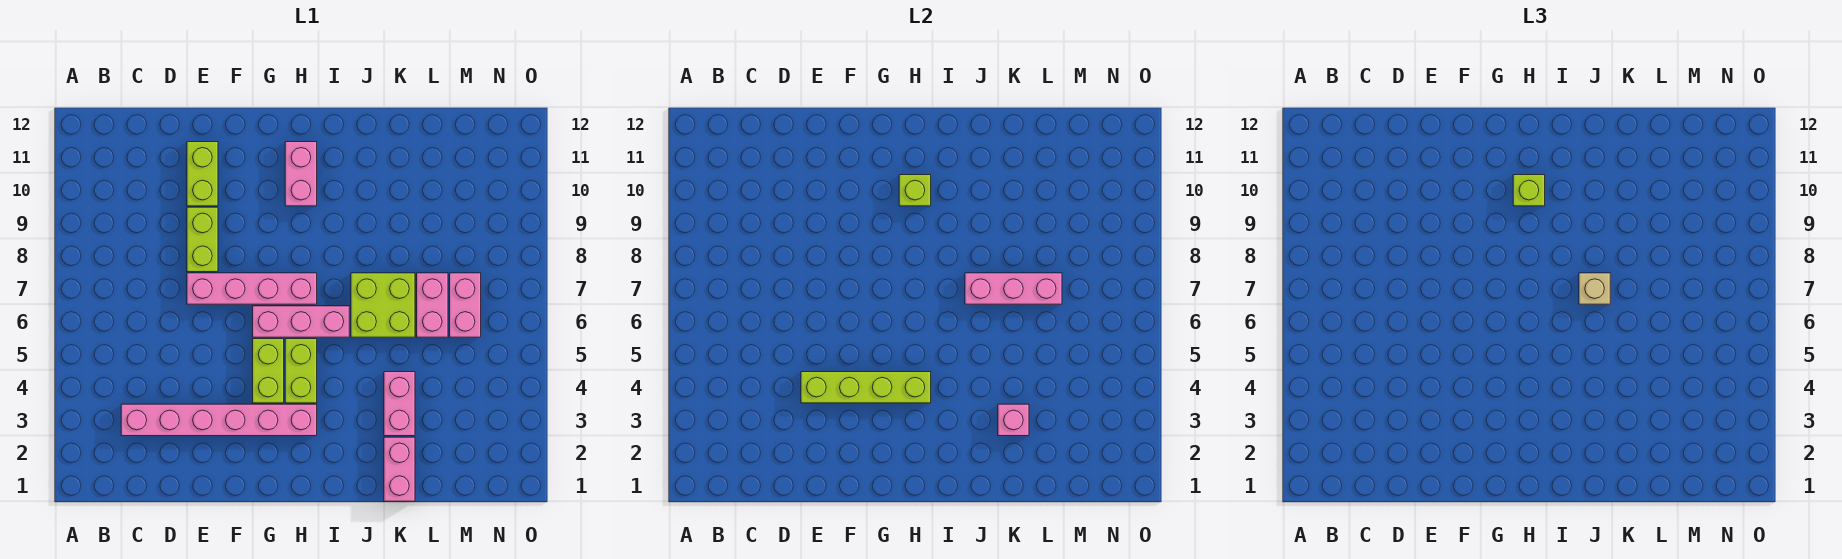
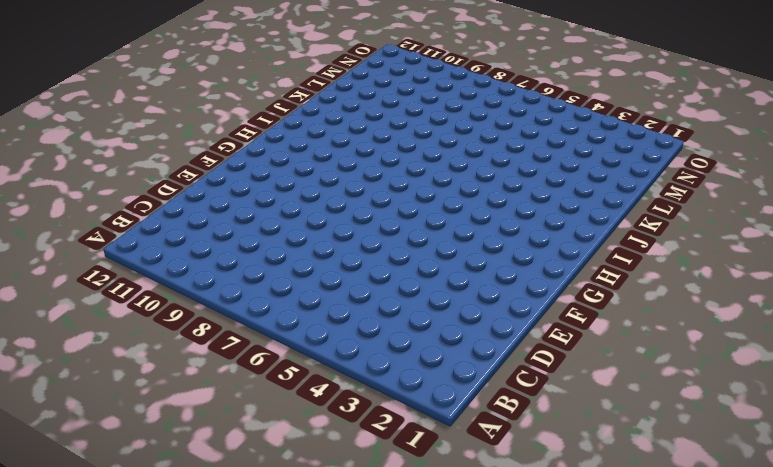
none -> pink brick C3:H3 level 1
none -> pink brick E7:H7 level 1
none -> lime brick E8:E9 level 1

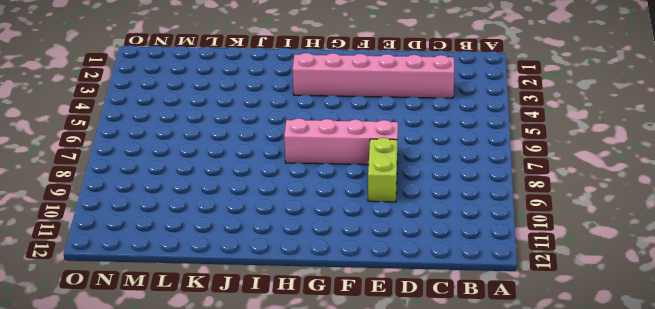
none -> lime brick E10:E11 level 1
none -> lime brick G4:G5 level 1
none -> pink brick G6:I6 level 1

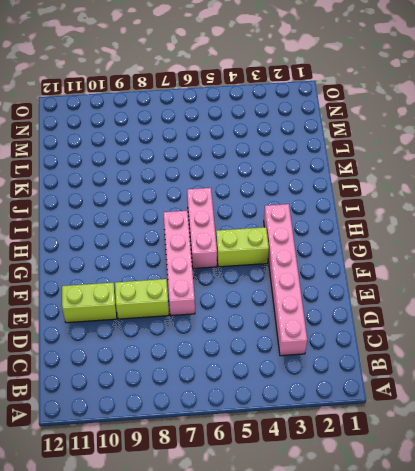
none -> lime brick H4:H5 level 1
none -> pink brick H10:H11 level 1
none -> lime brick J6:K7 level 1

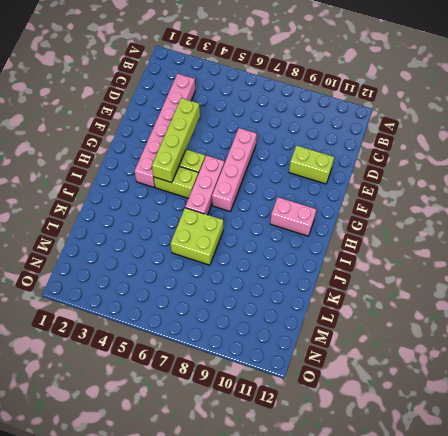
none -> lime brick E8:E9 level 1
none -> pink brick K1:K2 level 1
none -> pink brick K3:K4 level 1

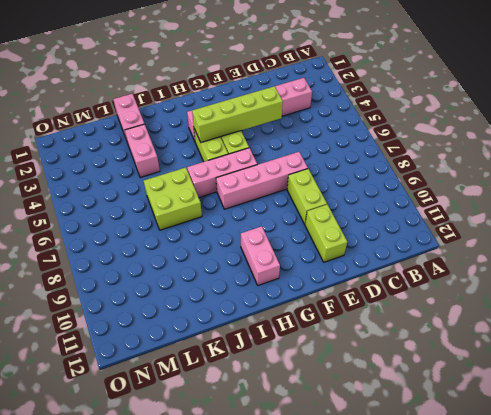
none -> pink brick L6:L7 level 1
none -> pink brick M6:M7 level 1
none -> lime brick H10 level 2

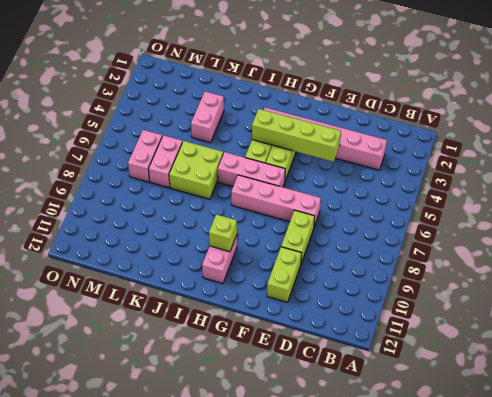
none -> pink brick K1:K2 level 1
none -> pink brick J7:L7 level 2
none -> pink brick K3 level 2

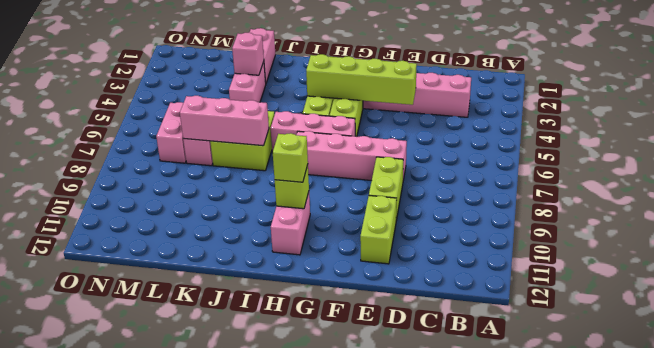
none -> tan brick J7 level 3

